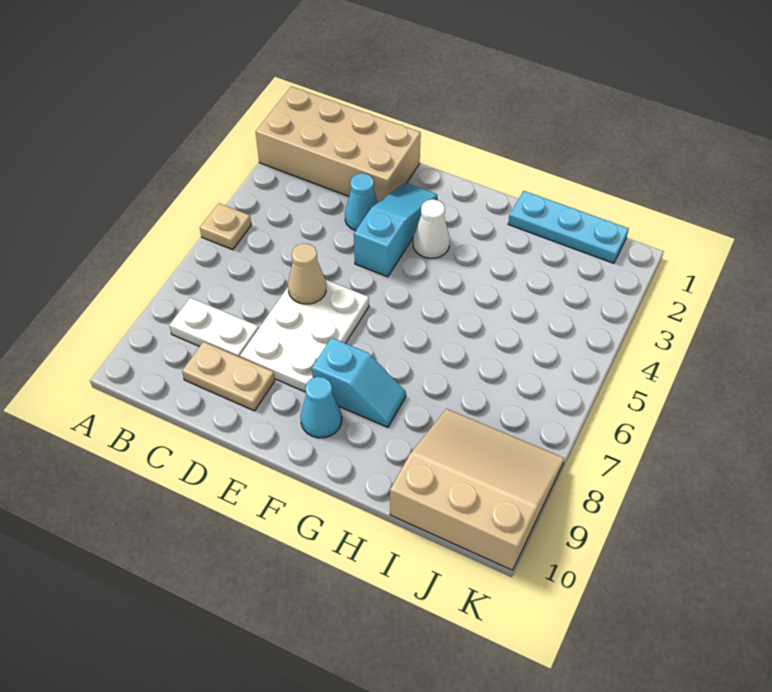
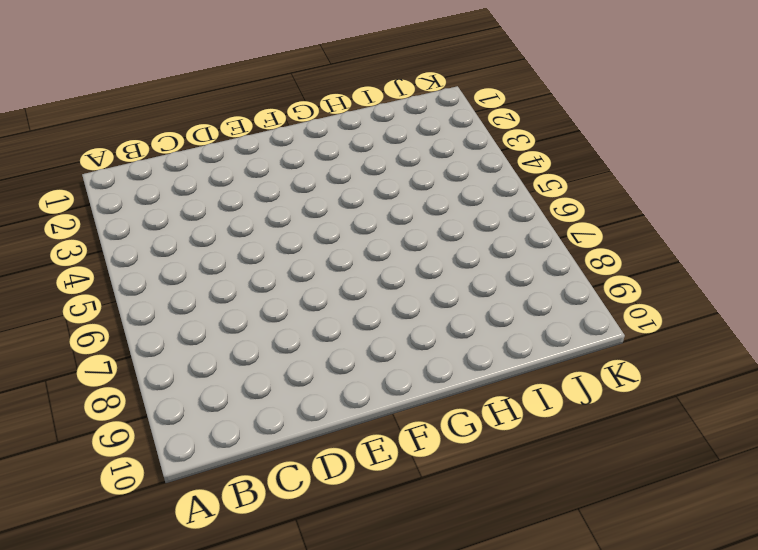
none -> tan brick A1:D2 level 1
none -> tan plate A5 level 1
none -> white plate B8:C8 level 1

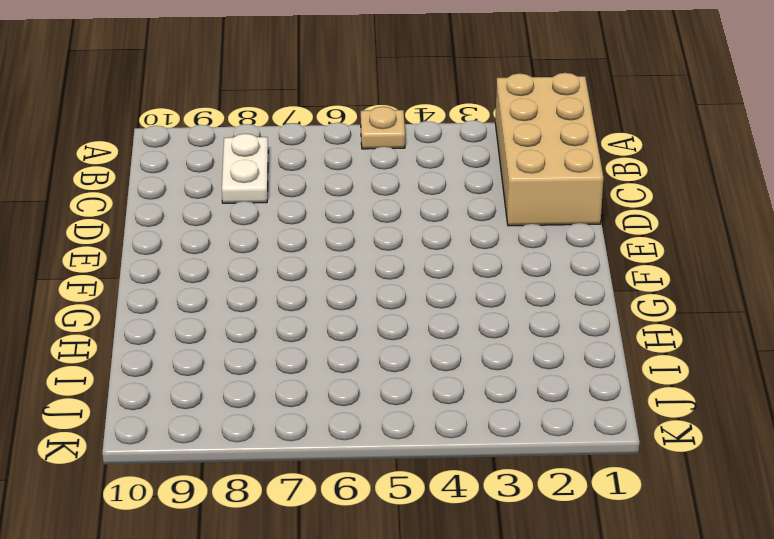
none -> tan plate C9:D9 level 1
none -> cyan cone D3 level 1
none -> white plate D6:E8 level 1

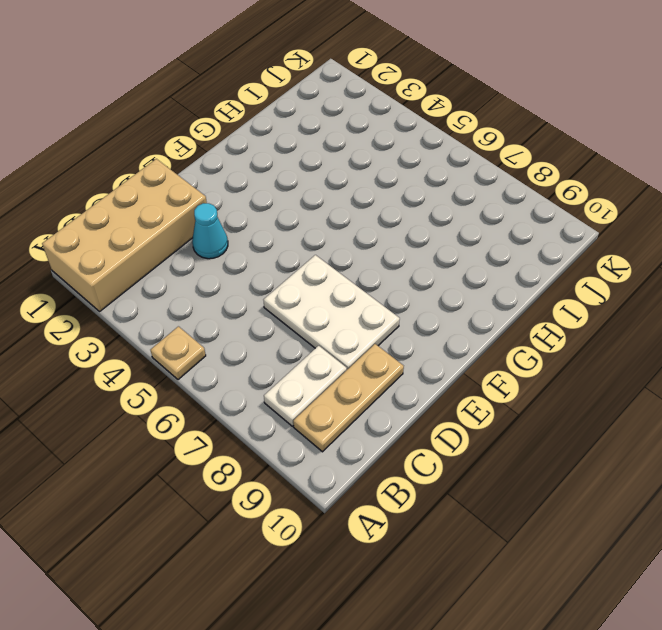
tan plate B9:D9 level 1 -> tan plate C9:D9 level 1
none -> cyan slope E2:E4 level 1 top 4
none -> white cone F3 level 1
none -> cyan slope F8:G8 level 1 top F

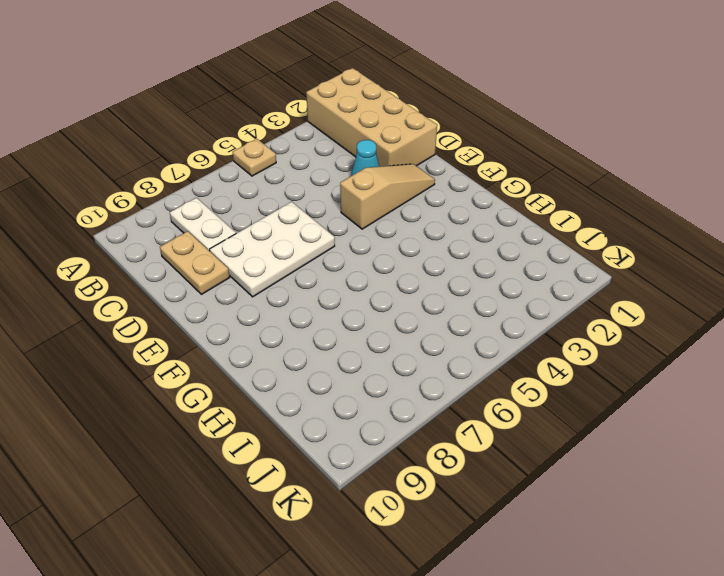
tan slope E2:E4 level 1 top 4 -> cyan slope E2:E4 level 1 top 4
none -> white cone F3 level 1
none -> cyan slope F8:G8 level 1 top F
none -> cyan cone F9 level 1

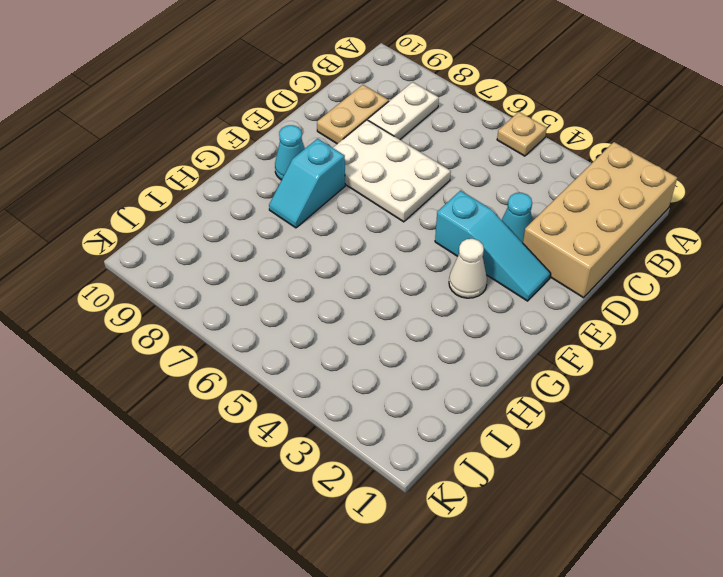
none -> cyan plate H1:J1 level 1
none -> tan slope I8:K10 level 1 top 10
none -> tan cone D6 level 2

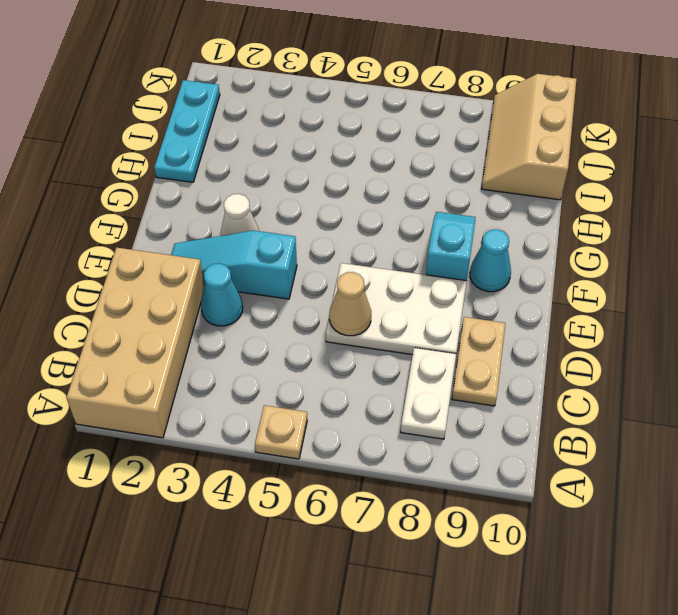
tan slope I9:K10 level 1 top 10 -> tan slope I8:K10 level 1 top 10

